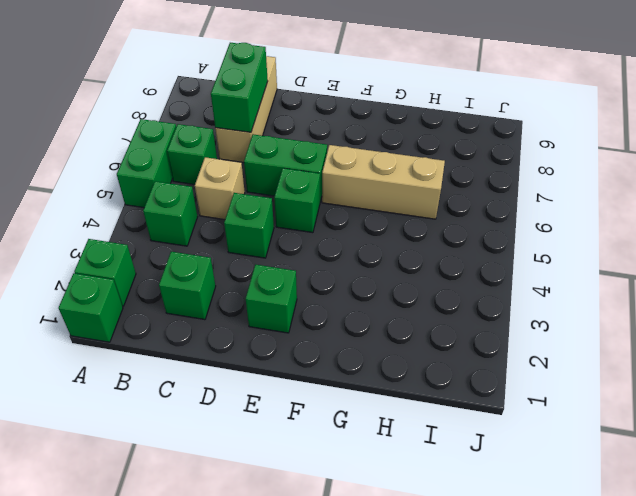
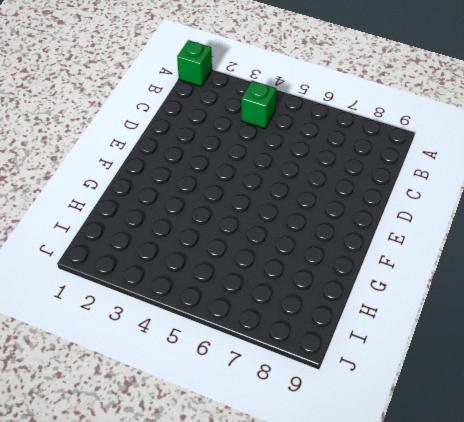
none -> green brick A2 level 1
none -> green brick A5:A6 level 1
none -> green brick B6 level 1

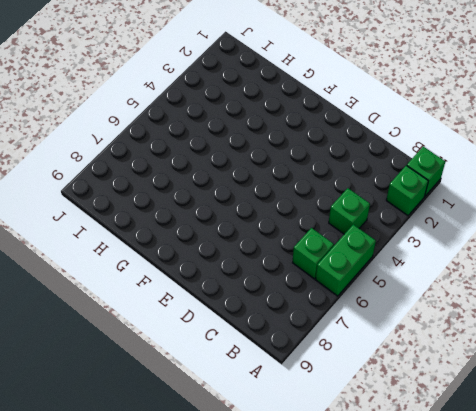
none -> green brick C2 level 1
none -> tan brick C5 level 1
none -> tan brick C7:C9 level 1

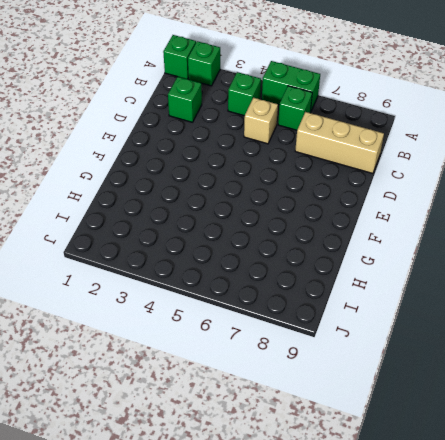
none -> green brick D4 level 1
none -> green brick D6:E6 level 1
none -> green brick E2 level 1

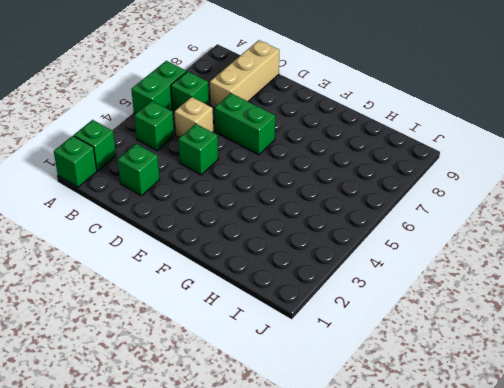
none -> green brick E2 level 1
none -> green brick E5 level 1
none -> tan brick F6:H6 level 1

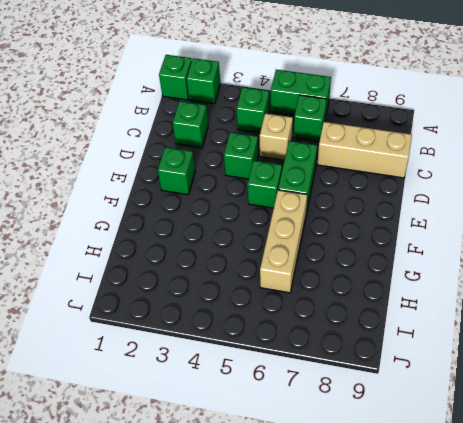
none -> green brick C7:C8 level 2

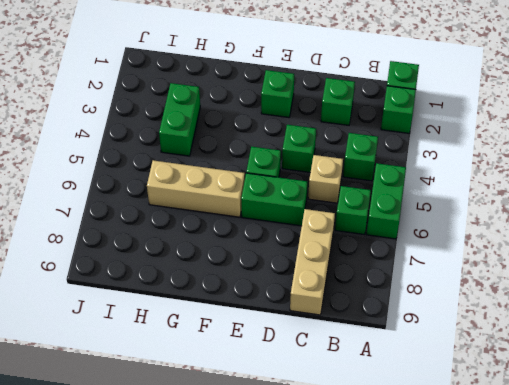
green brick H3:H4 level 1 -> green brick C7:C8 level 2

